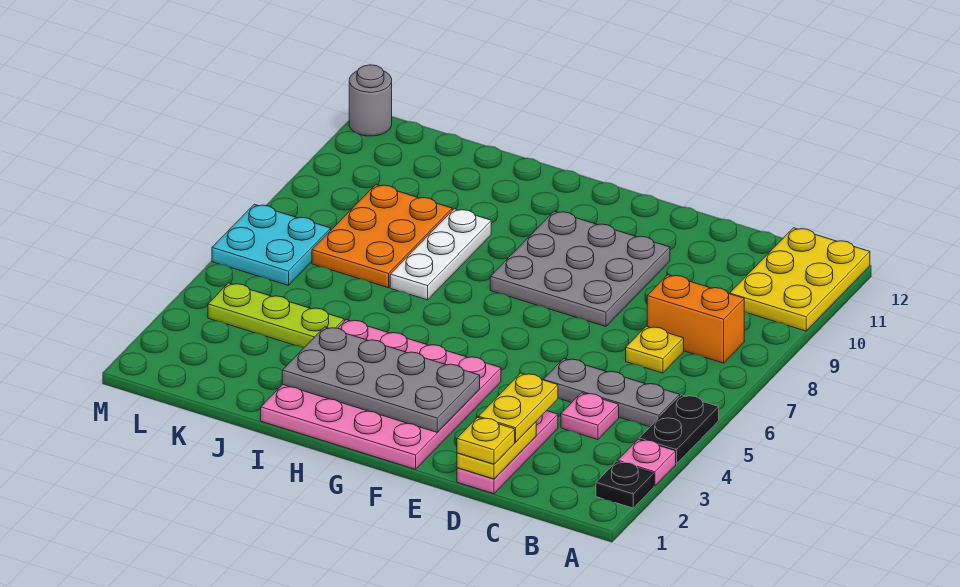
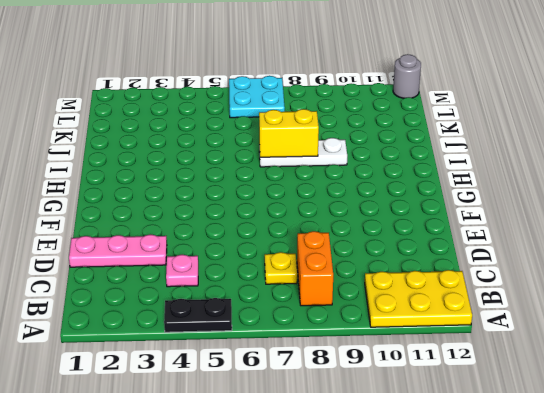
yellow brick I7:I8 level 2 -> none
none -> black plate A2 level 1
none -> pink plate A3 level 1
none -> grey plate B5:D5 level 1

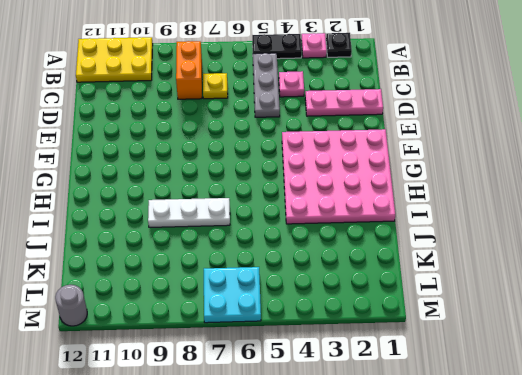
none -> grey plate E8:G10 level 1
none -> lime plate J4:L4 level 1
none -> orange plate J7:K9 level 1

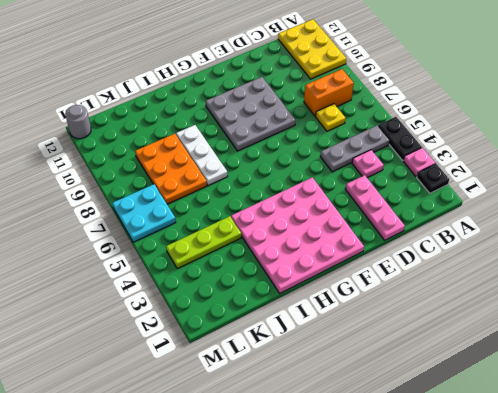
none -> yellow plate D1:D2 level 2
none -> grey plate F2:I3 level 2
none -> yellow plate D1 level 3

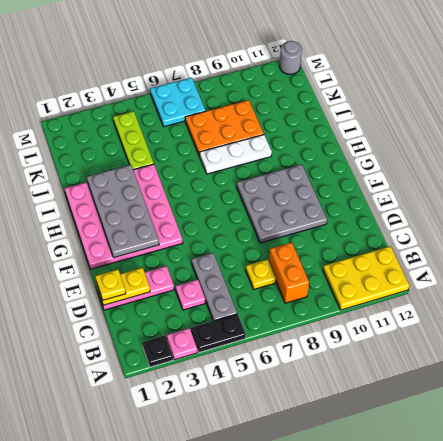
none -> yellow plate D2:D3 level 3

